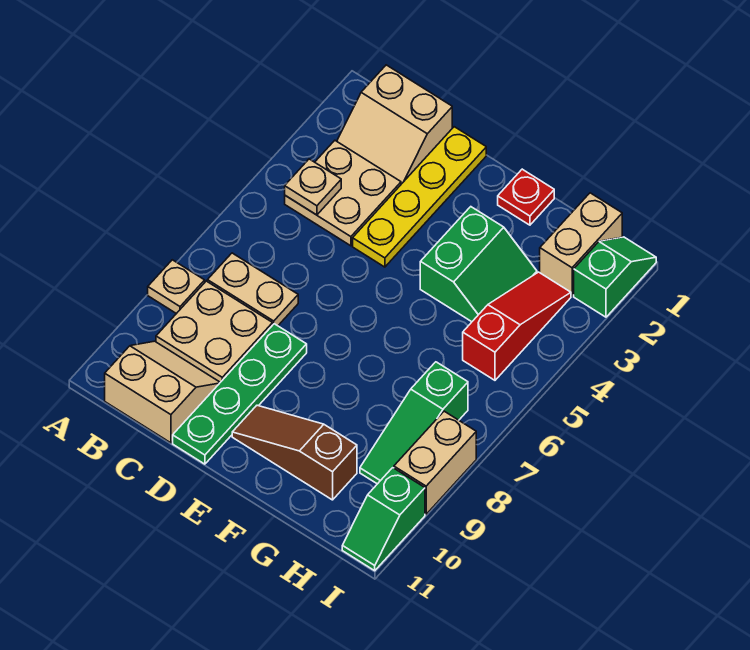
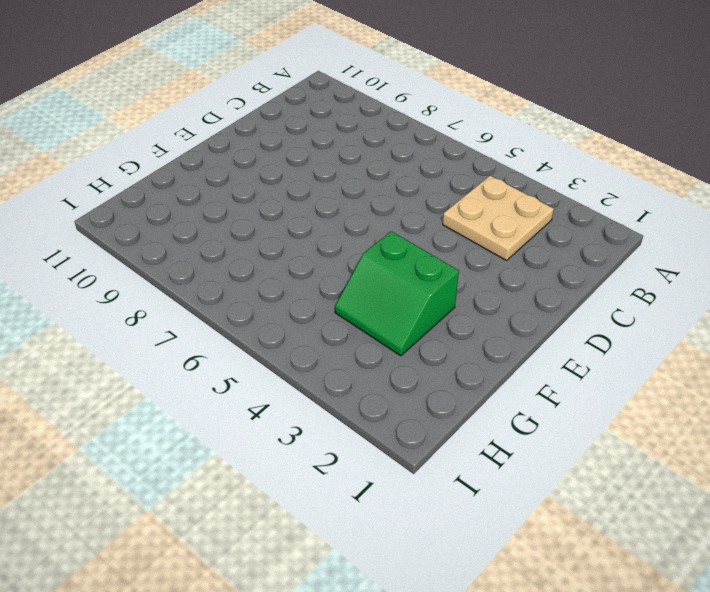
none -> tan plate A8 level 1
none -> tan slope B1:C2 level 1 top 1
none -> tan plate B7:C7 level 1

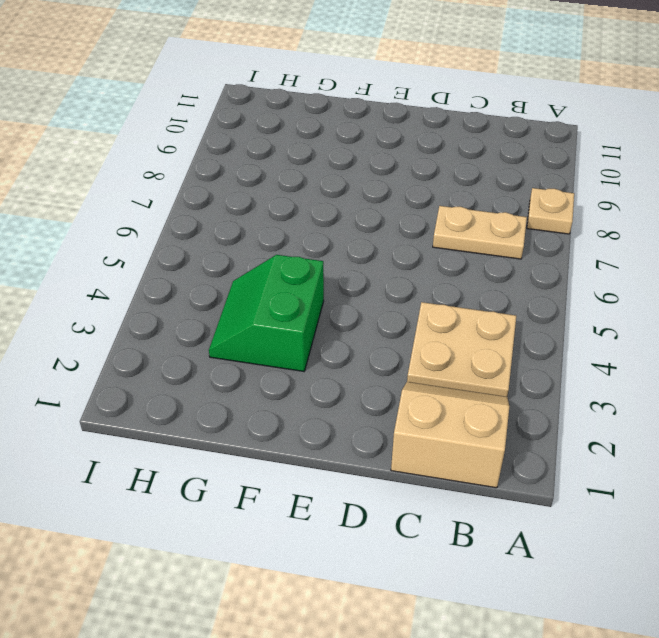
none -> tan plate B8:C9 level 1
none -> tan slope B10:C11 level 1 top 11
none -> yellow plate D1:D4 level 1

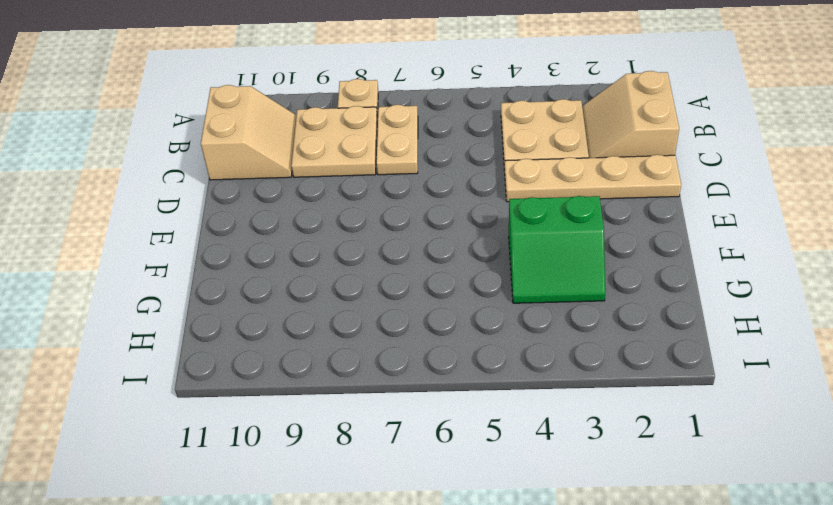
tan plate D1:D4 level 1 -> yellow plate D1:D4 level 1
none -> green plate D8:D11 level 1
none -> brown slope E10:G10 level 1 top G
none -> red plate F1 level 1

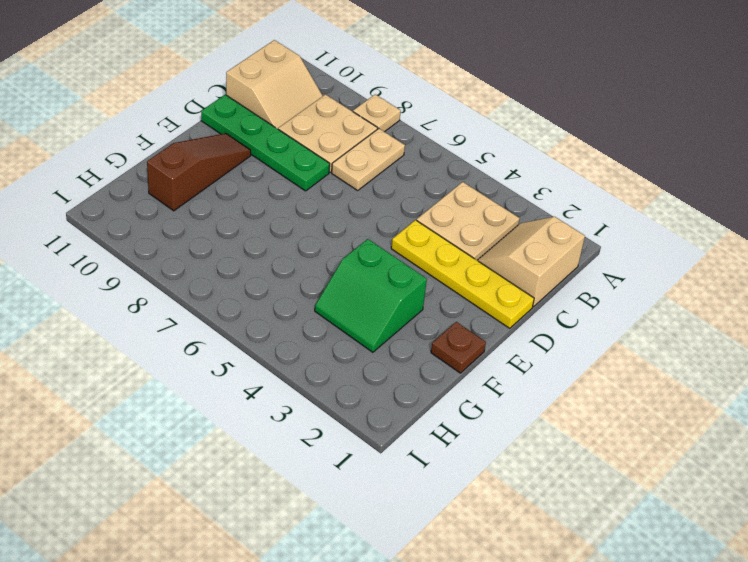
brown plate F1 level 1 -> red plate F1 level 1
none -> tan brick H1:H2 level 1
none -> red slope H3:H5 level 1 top 5
none -> green slope H7:H9 level 1 top 7

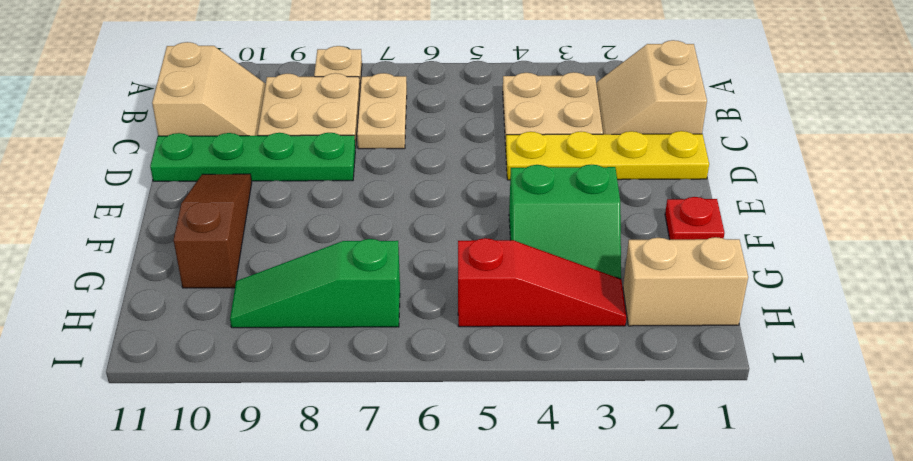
none -> green slope I1:I2 level 1 top 2
none -> tan brick I8:I9 level 1
none -> green slope I10:I11 level 1 top 10

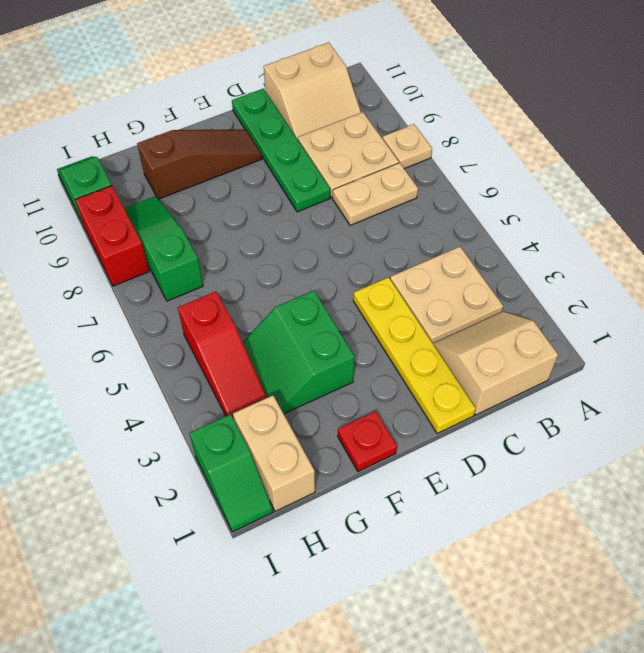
red brick I8:I9 level 1 -> tan brick I8:I9 level 1
none -> tan plate B4 level 2

